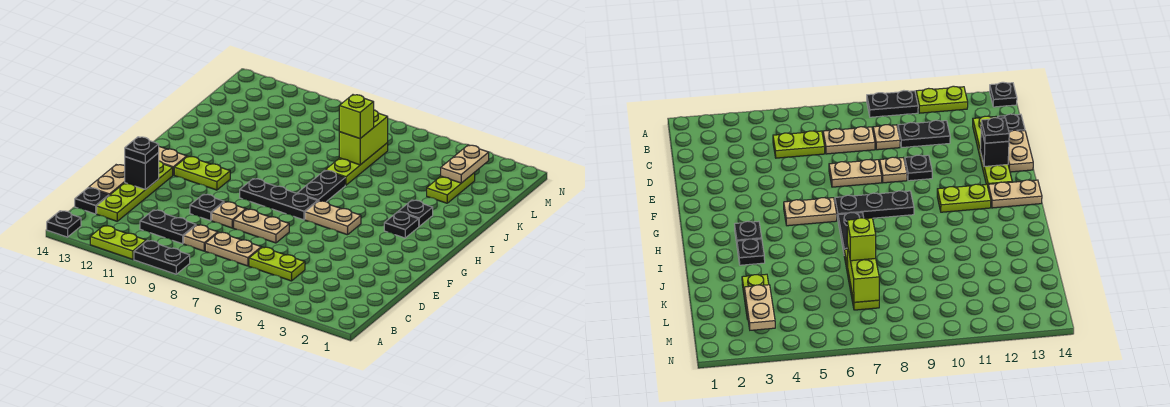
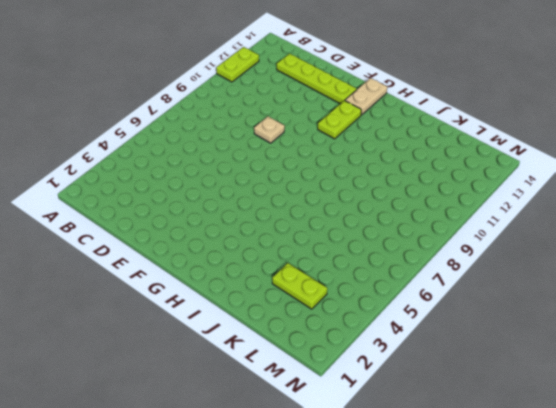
none -> black plate A9:A10 level 1
none -> black plate A14 level 1
none -> lime plate C5:C6 level 1

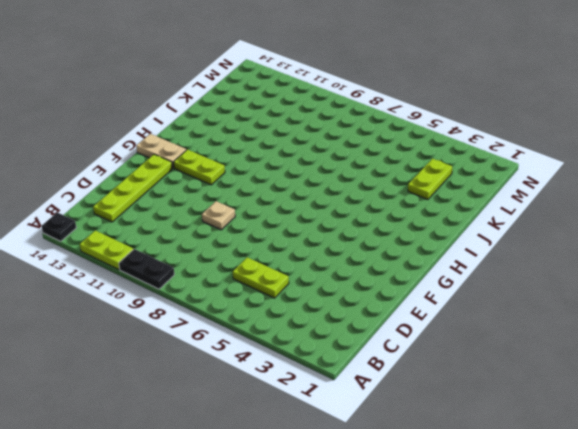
none -> tan plate C7:C8 level 1
none -> tan plate C9 level 1
none -> black plate C10:C11 level 1

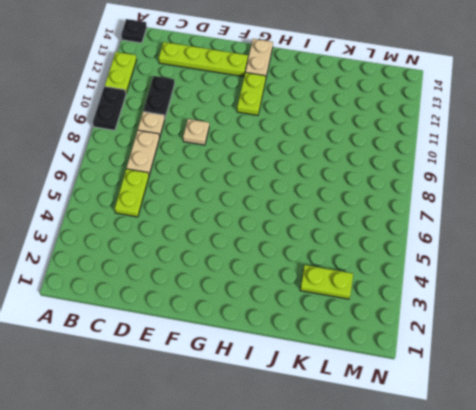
none -> black plate C14 level 1
none -> tan plate D14:E14 level 1
none -> tan plate E7:E8 level 1

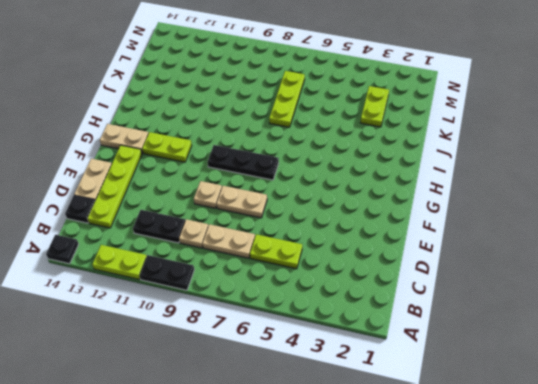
none -> black plate E10 level 1
none -> tan plate G5:G6 level 1
none -> black plate H3 level 1

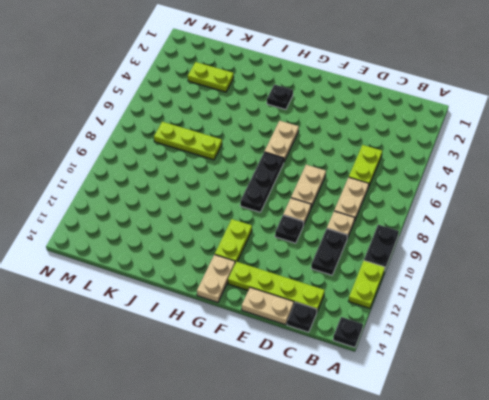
none -> black plate H7:I7 level 1
none -> black plate I3 level 1
none -> black brick E13 level 2

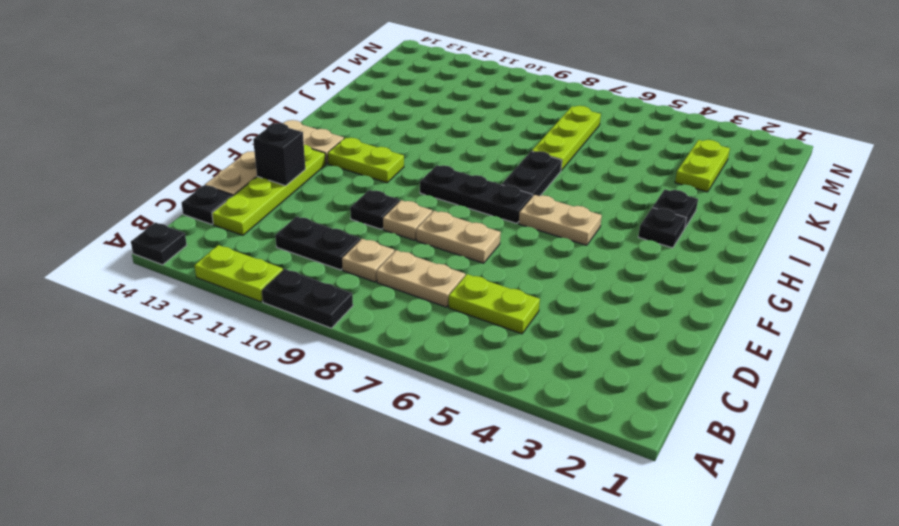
none -> lime brick K7:L7 level 2
none -> tan plate L3:M3 level 2
none -> black plate E13 level 3

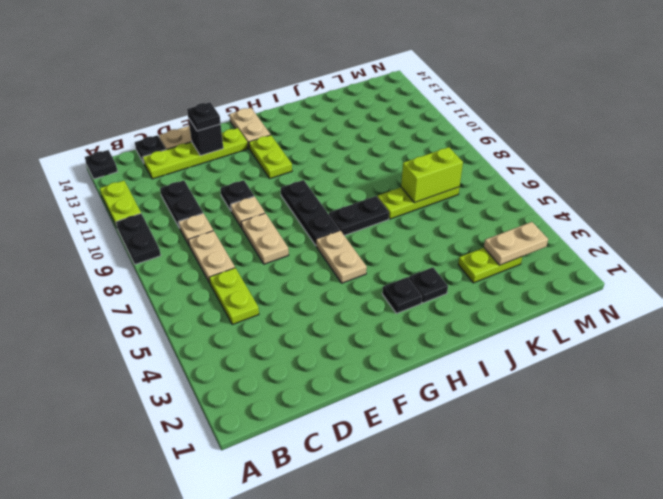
none -> lime brick K7 level 3

